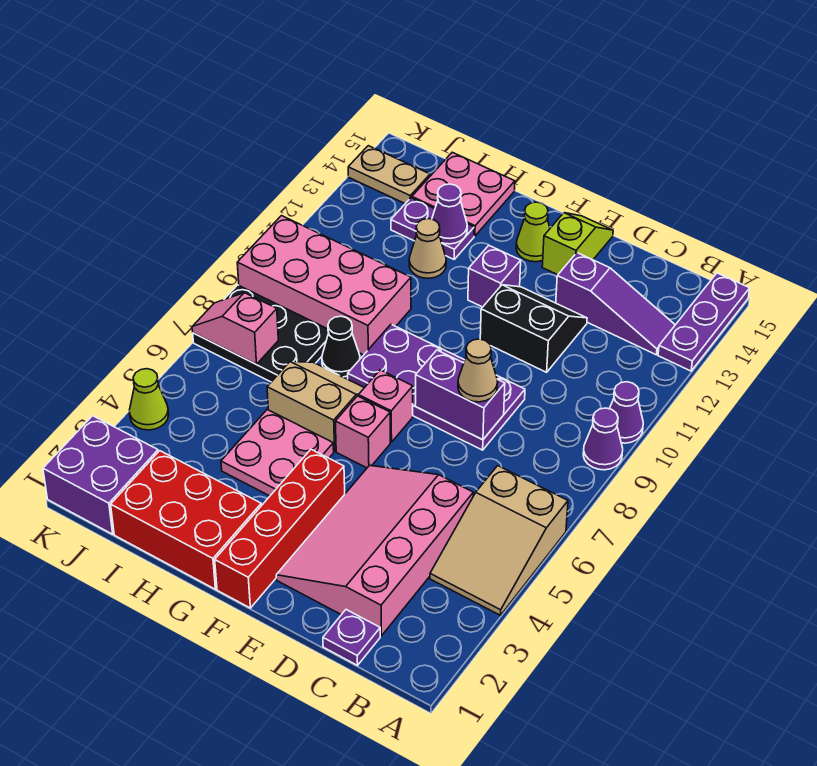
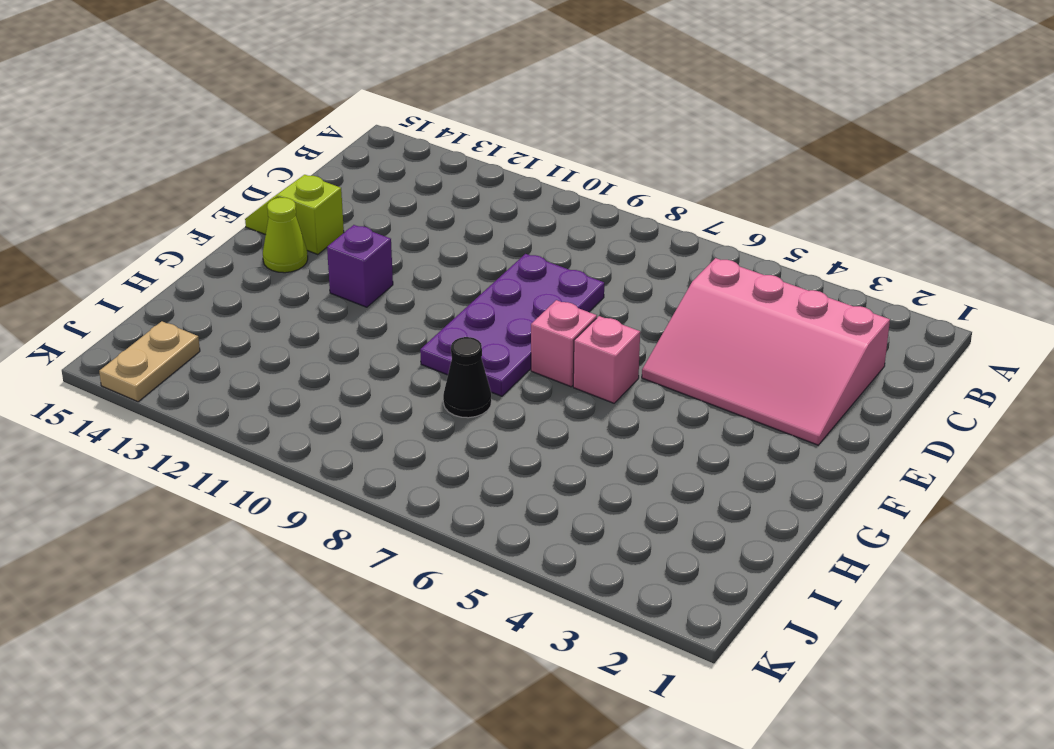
none -> tan slope A4:B6 level 1 top 6
none -> purple cone A9 level 1
none -> purple cone A10 level 1
none -> purple plate A13:A15 level 1

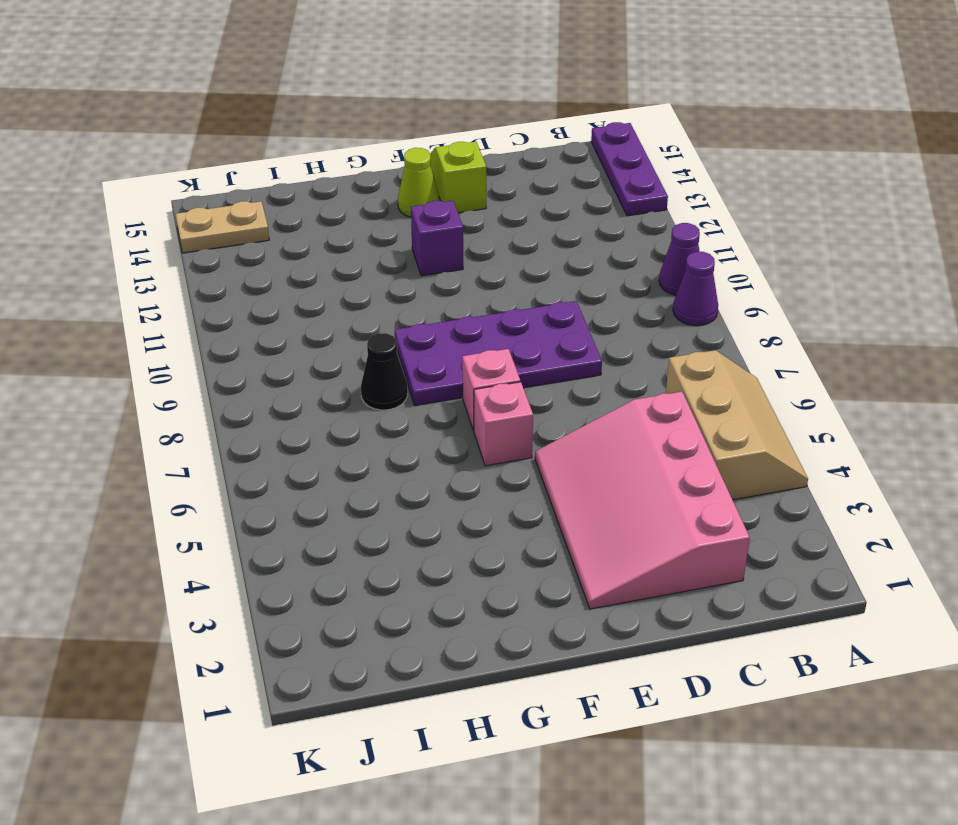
tan slope A4:B6 level 1 top B -> tan slope A4:B6 level 1 top 6
none -> purple slope B13:D13 level 1 top D
none -> purple plate C1 level 1
none -> black slope D11:E12 level 1 top 11
none -> red brick F1:F4 level 1

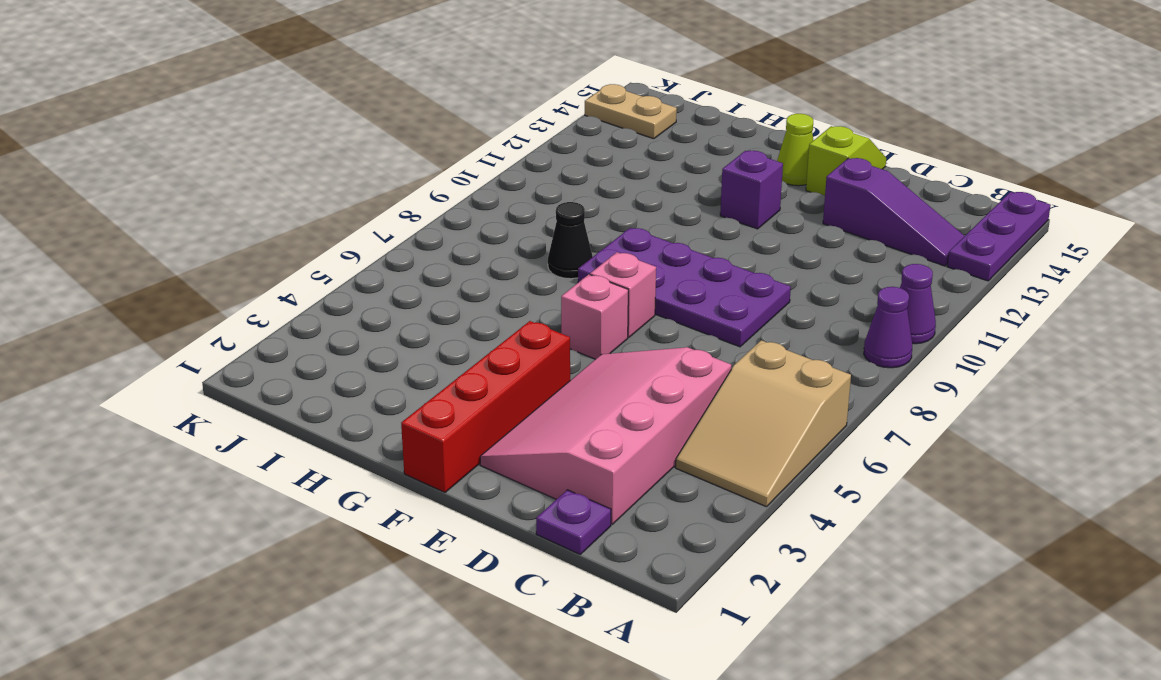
none -> black slope D11:E12 level 1 top 11
none -> red brick G1:I2 level 1
none -> pink plate G4:H5 level 1
none -> tan slope G6:H7 level 1 top 6

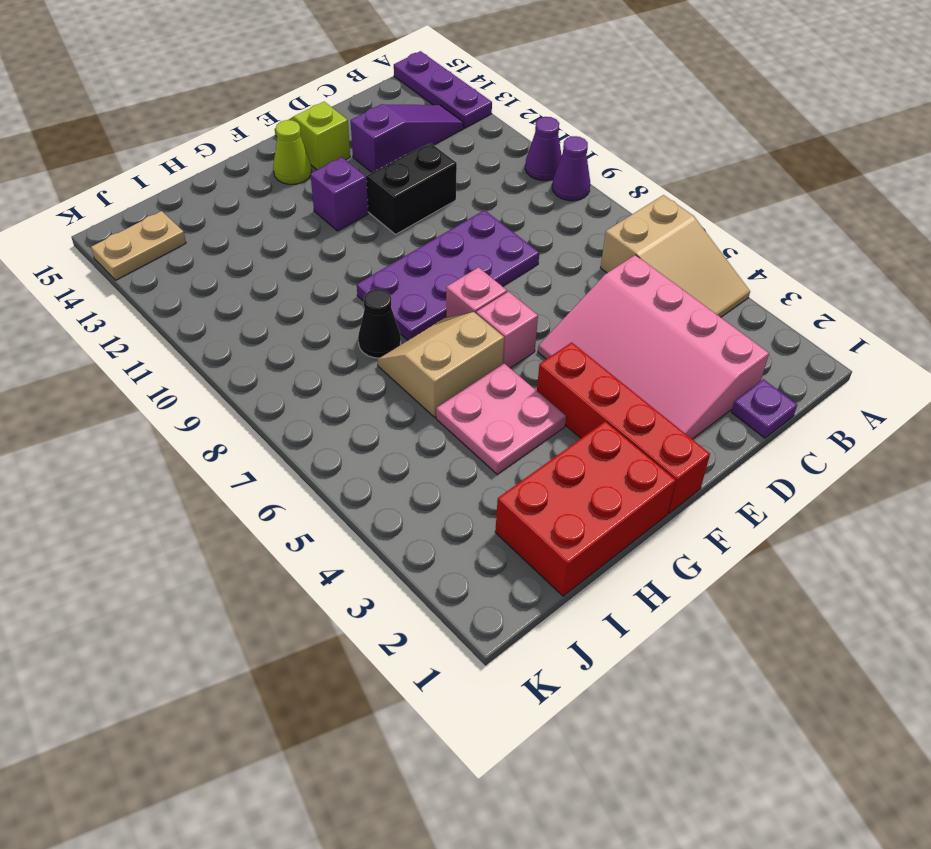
none -> pink brick H9:K10 level 1
none -> tan cone H12 level 1
none -> purple plate H13:I13 level 1
none -> pink plate H14:I15 level 1

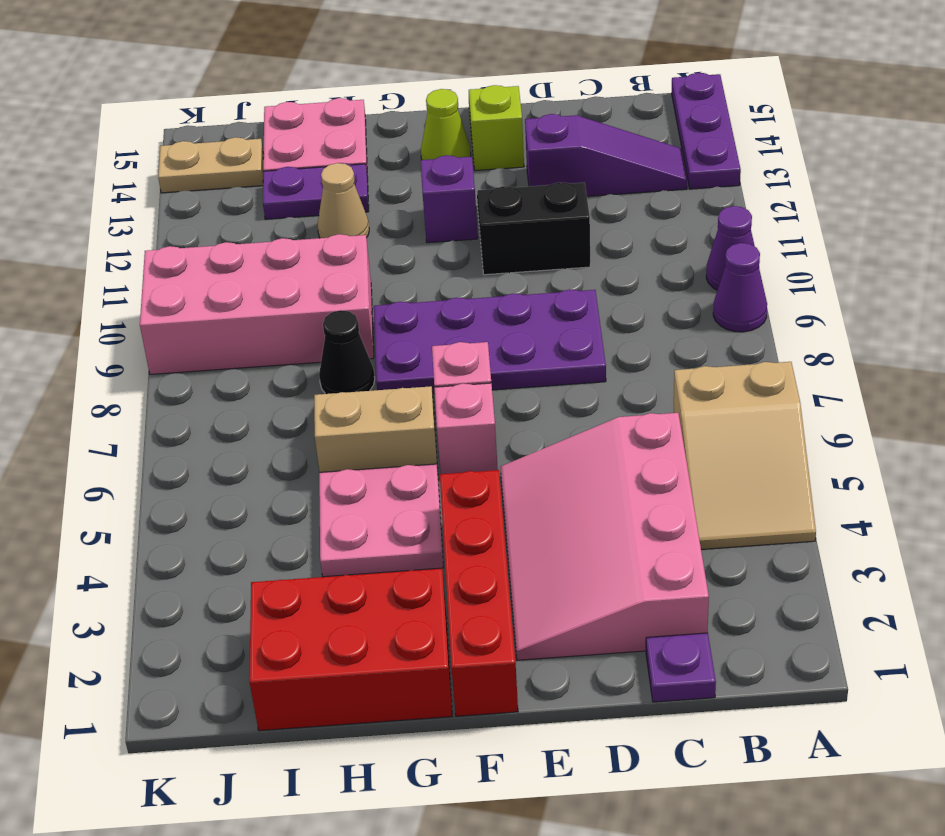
none -> black plate I7:K8 level 1
none -> purple brick J1:K2 level 1
none -> lime cone K4 level 1
none -> purple brick D8:E8 level 2

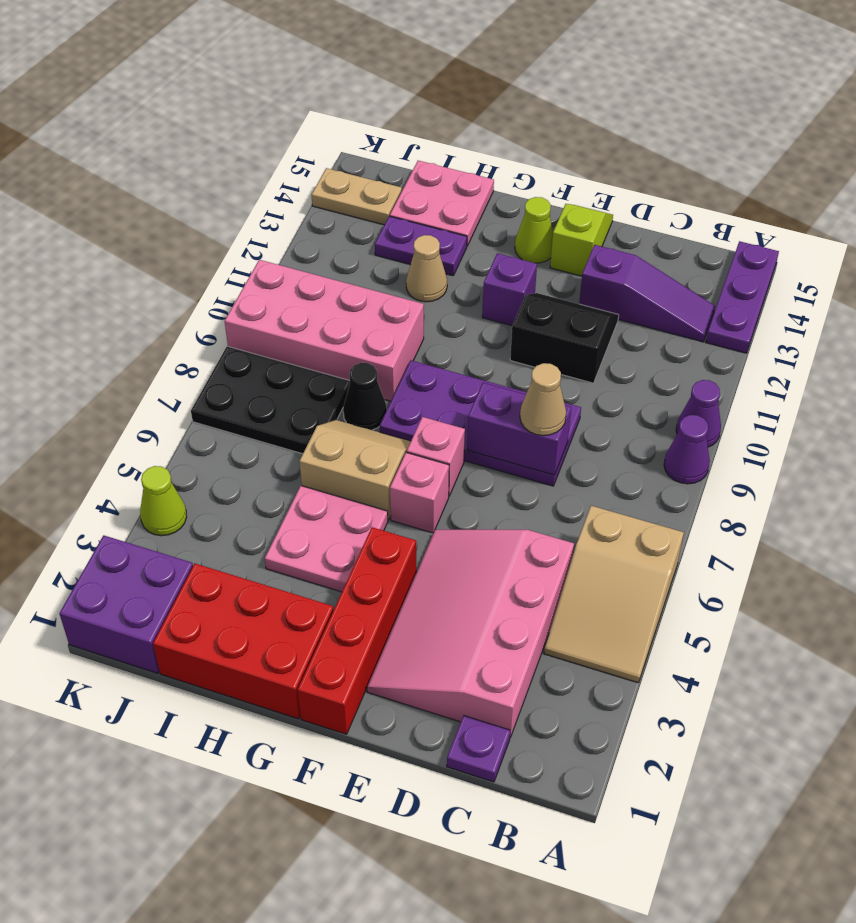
none -> purple cone H13 level 2
none -> pink slope J7:K7 level 2 top J

